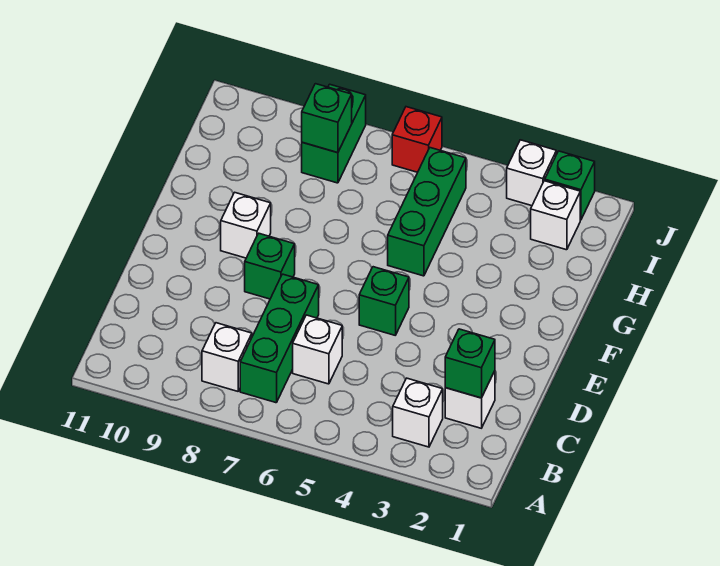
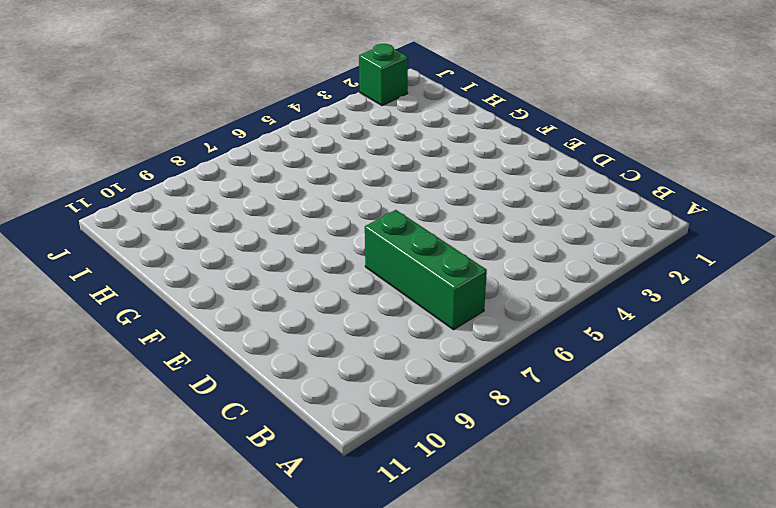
none -> white brick B3 level 1
none -> white brick B8 level 1
none -> white brick C2 level 1

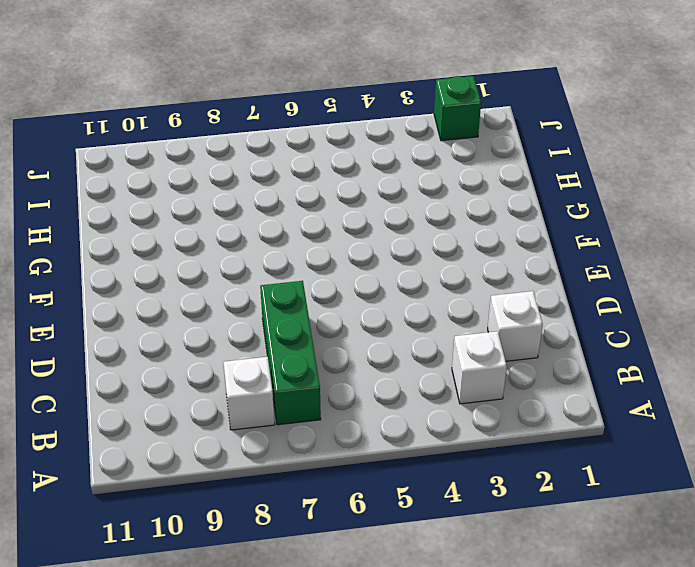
none -> white brick C6 level 1
none -> green brick E5 level 1
none -> green brick E8 level 1

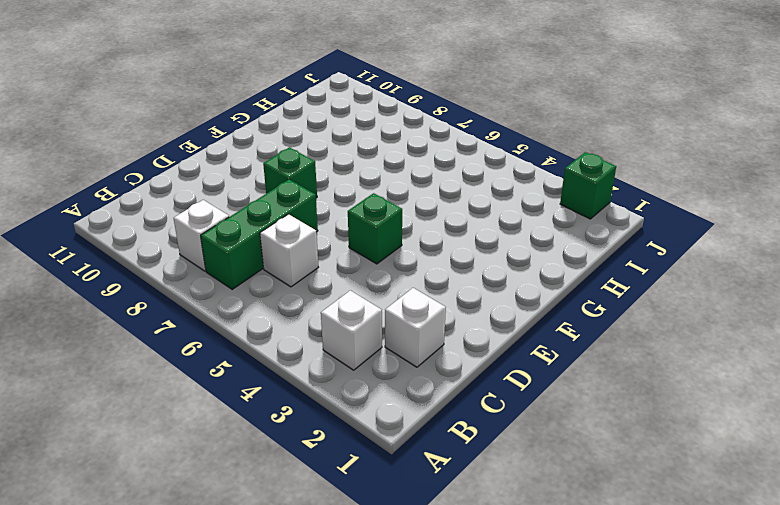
none -> white brick F9 level 1
none -> green brick G5:I5 level 1
none -> white brick I2 level 1

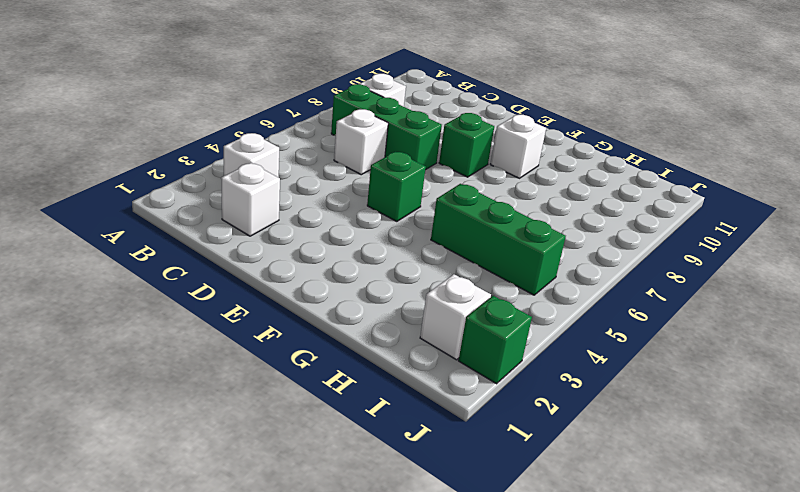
none -> green brick I8:J8 level 1
none -> white brick J3 level 1
none -> red brick J6 level 1

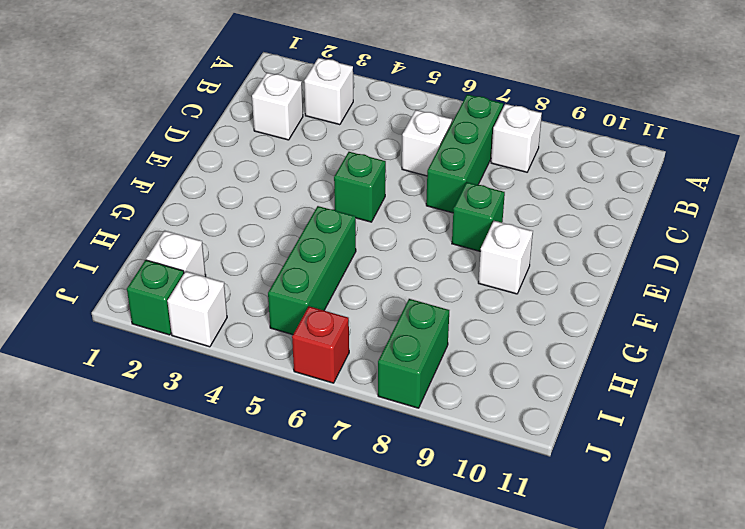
none -> green brick C2 level 2
none -> green brick I8 level 2

